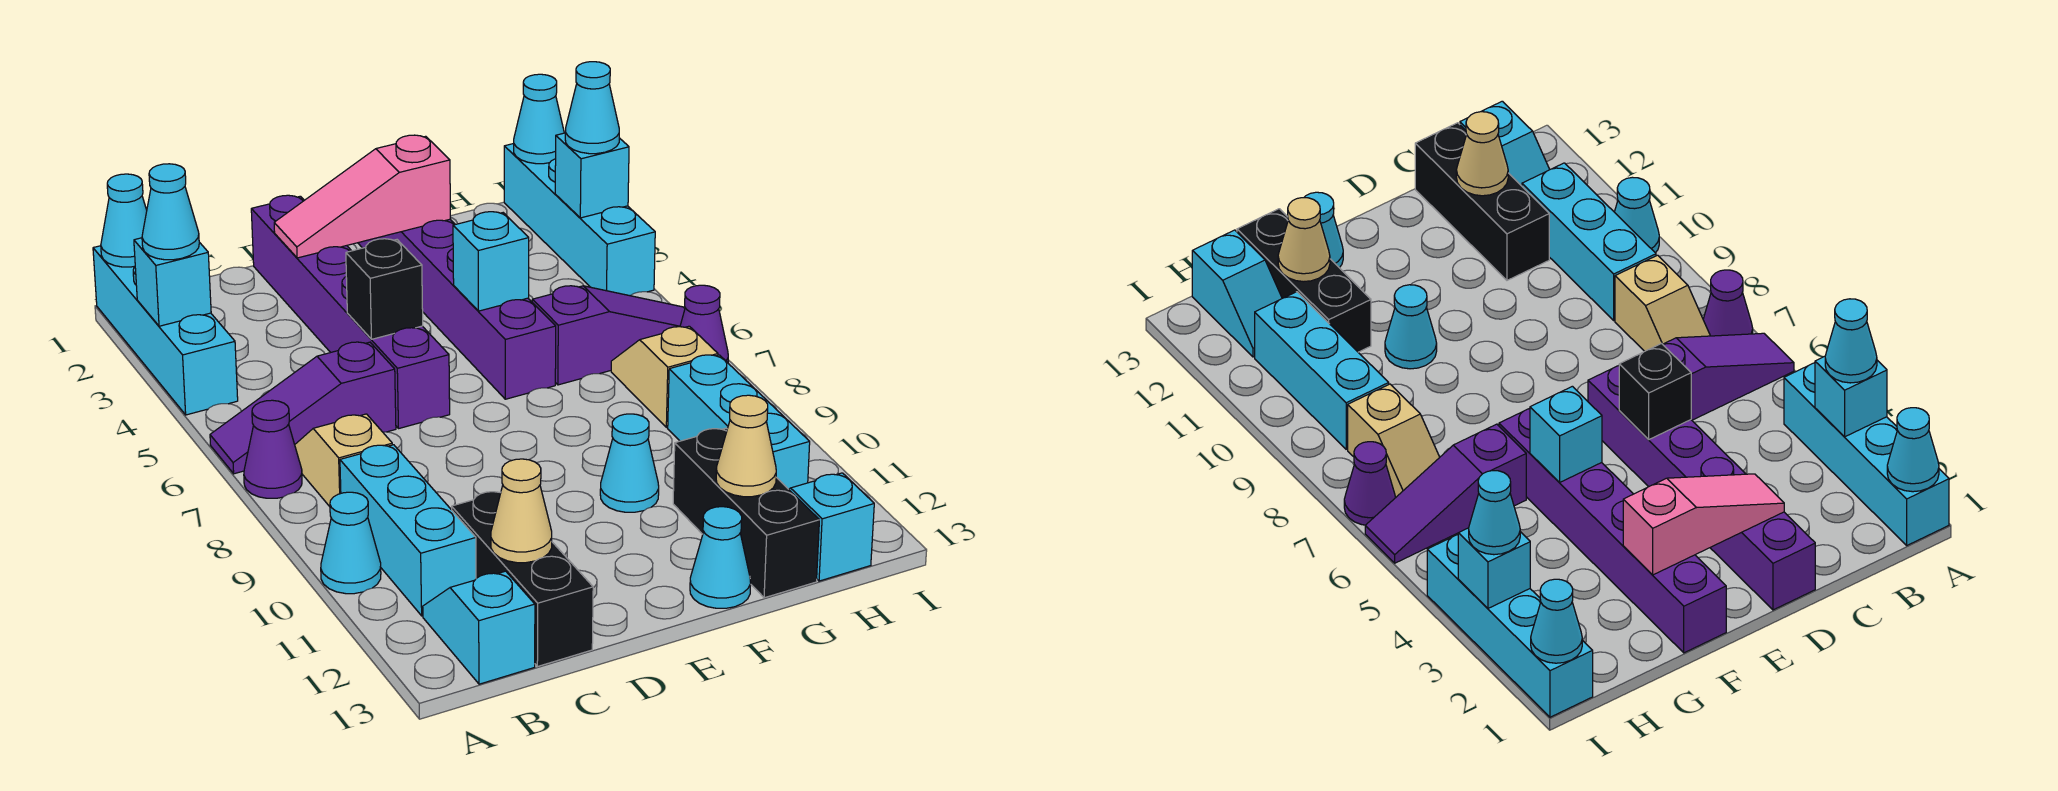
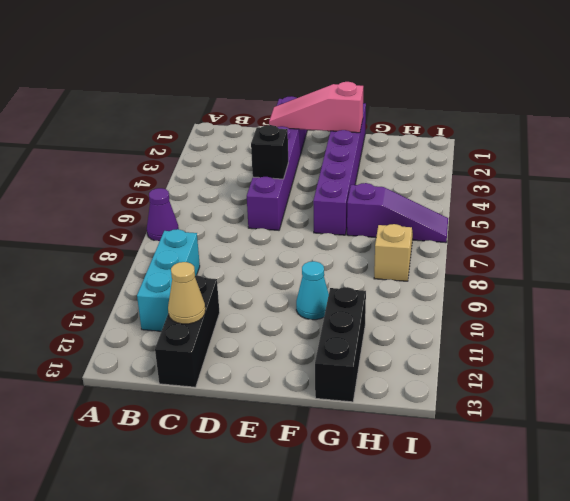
none -> cyan brick A1:A4 level 1
none -> purple slope A6:C6 level 1 top C
none -> cyan cone A10 level 1
none -> tan slope B7:B8 level 1 top 8

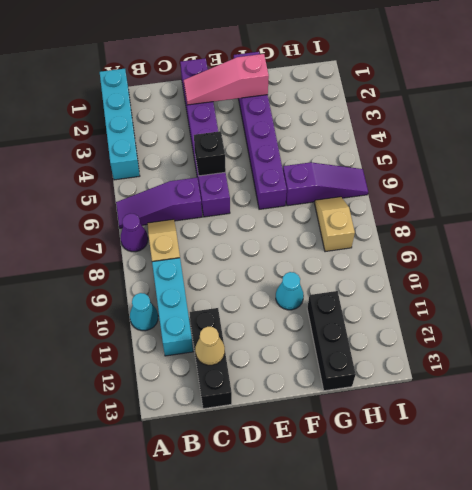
none -> cyan slope B12:B13 level 1 top 13
none -> cyan cone F13 level 1
none -> cyan brick H9:H11 level 1
none -> cyan slope H12:H13 level 1 top 13

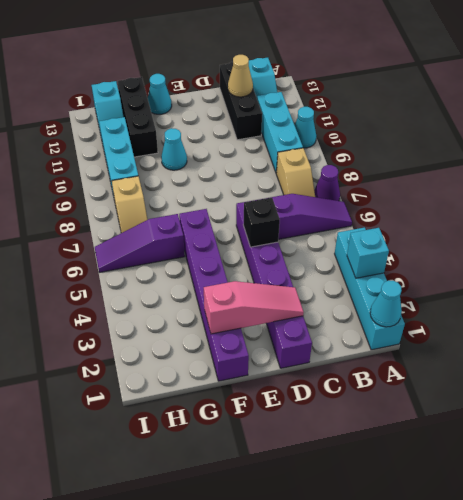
none -> cyan brick I1:I4 level 1
none -> purple cone I7 level 1
none -> cyan brick F5 level 2
none -> tan cone G12 level 2

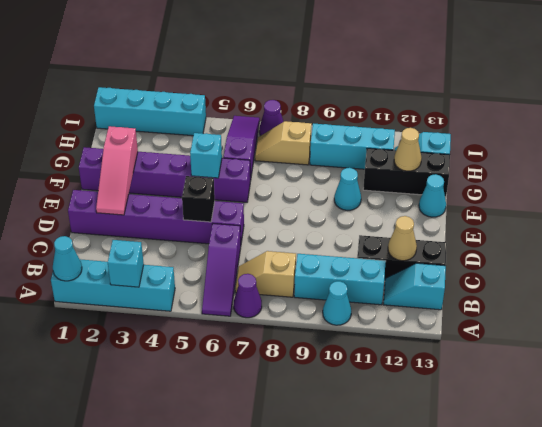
none -> cyan cone I1 level 2
none -> cyan brick I3 level 2
none -> cyan cone A3 level 3
none -> cyan cone I3 level 3

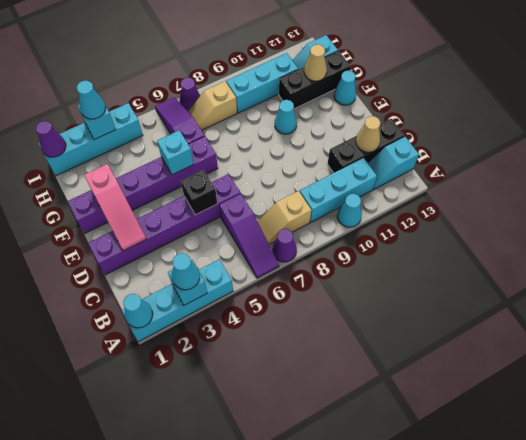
purple cone I1 level 2 -> cyan cone I1 level 2

